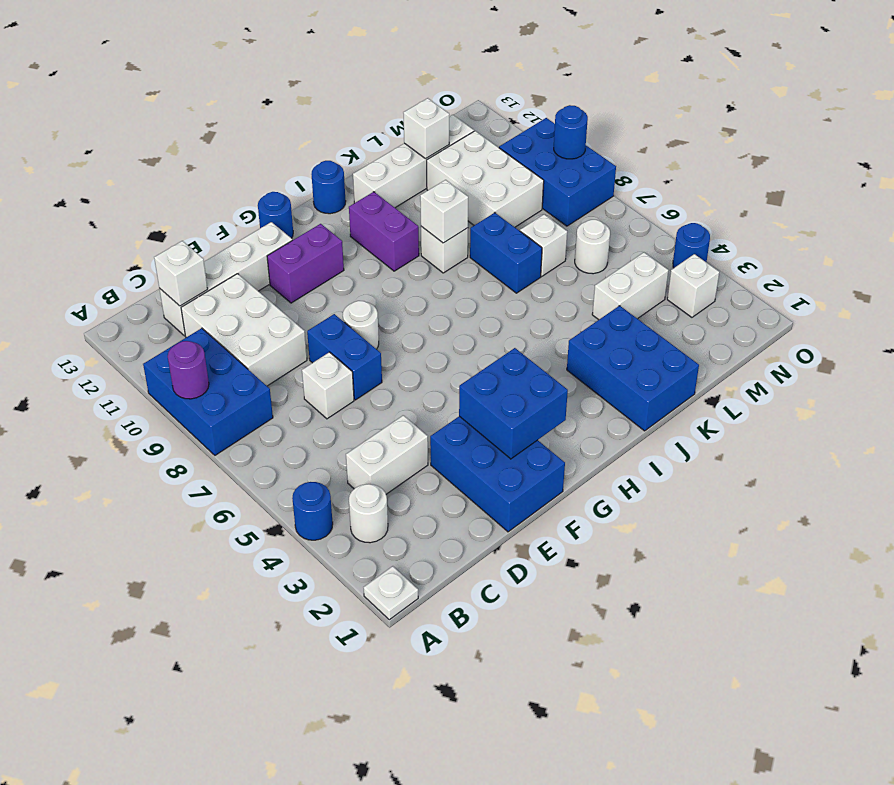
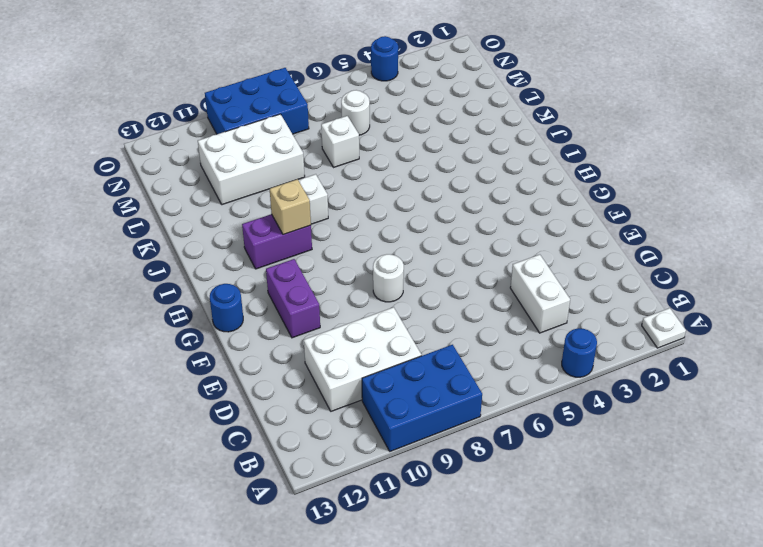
tan brick I10 level 2 -> none
none -> white round brick B3 level 1
none -> white brick C12:F12 level 1
none -> white brick D7 level 1
none -> blue brick E1:F3 level 1

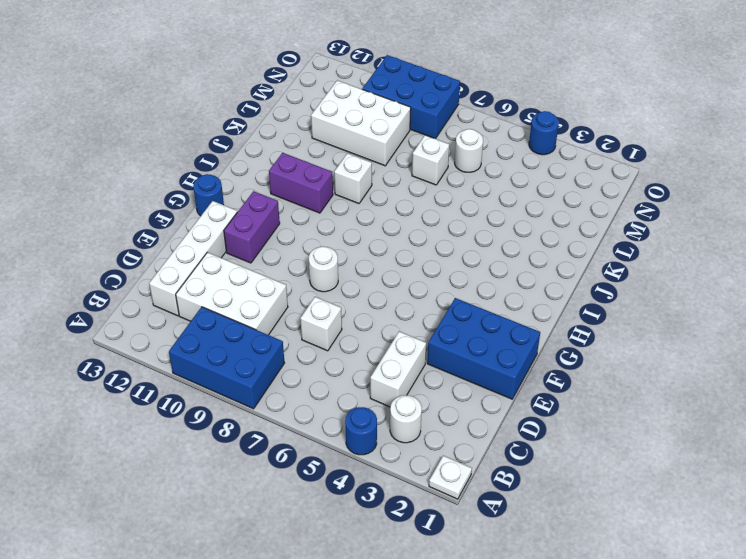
none -> blue brick E7:E8 level 1
none -> blue round brick I13 level 1
none -> blue brick J1:K3 level 1
none -> white brick J12:M12 level 1

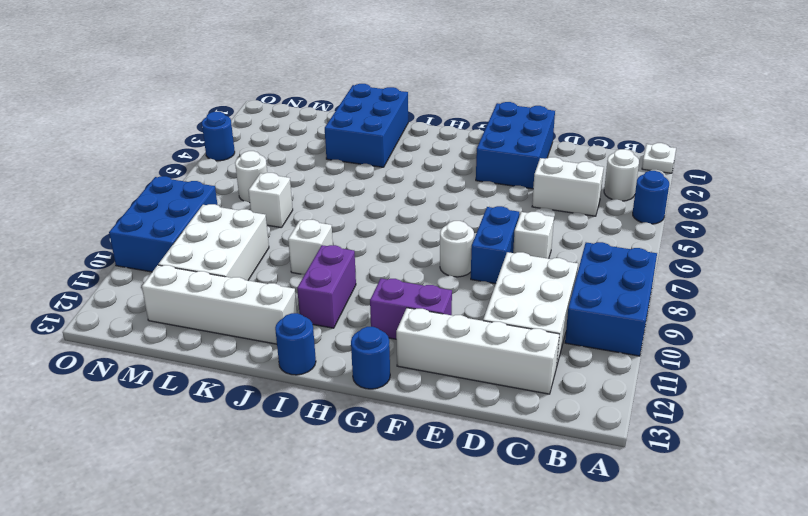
none -> blue brick K7:K8 level 1
none -> white brick L4:M4 level 1
none -> white brick N3 level 1
none -> purple round brick A9 level 2

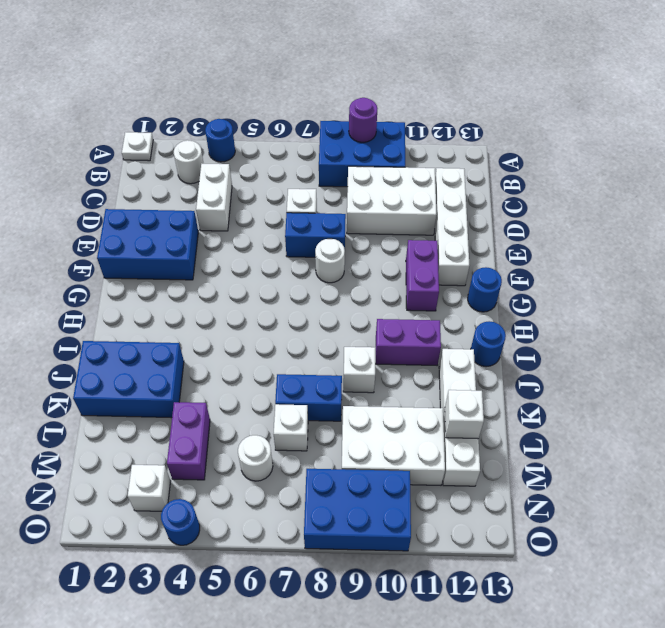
purple brick L4:M4 level 1 -> white brick L4:M4 level 1
none -> white brick C12 level 2
none -> blue brick F2:G3 level 2
none -> white brick J9 level 2
none -> blue round brick O9 level 2

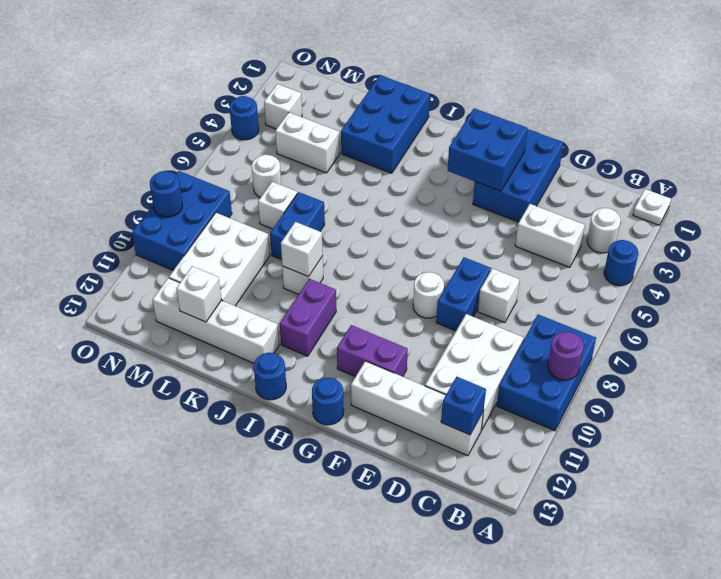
blue brick C12 level 2 -> white brick C12 level 2

